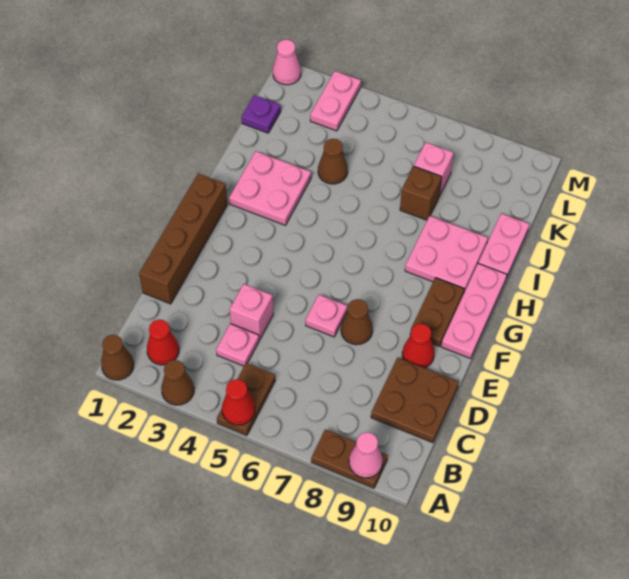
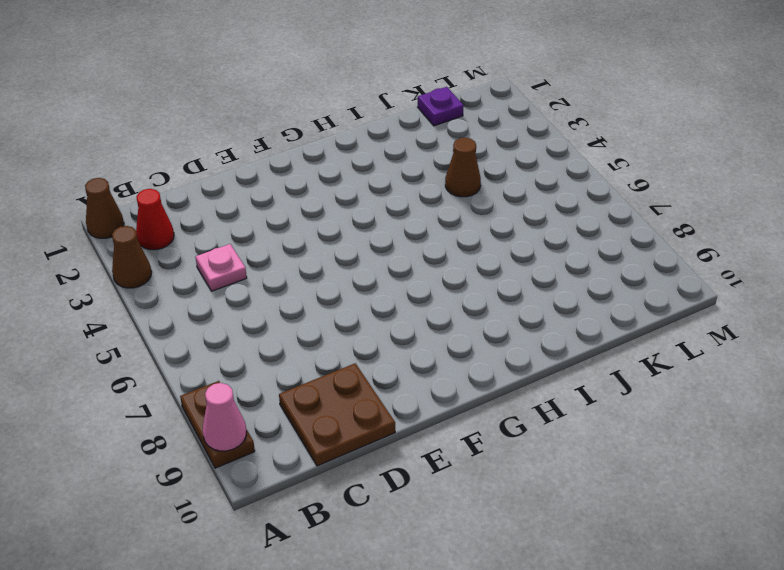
none -> brown plate A5:B5 level 1
none -> brown brick D1:G1 level 1
none -> pink brick D4 level 1

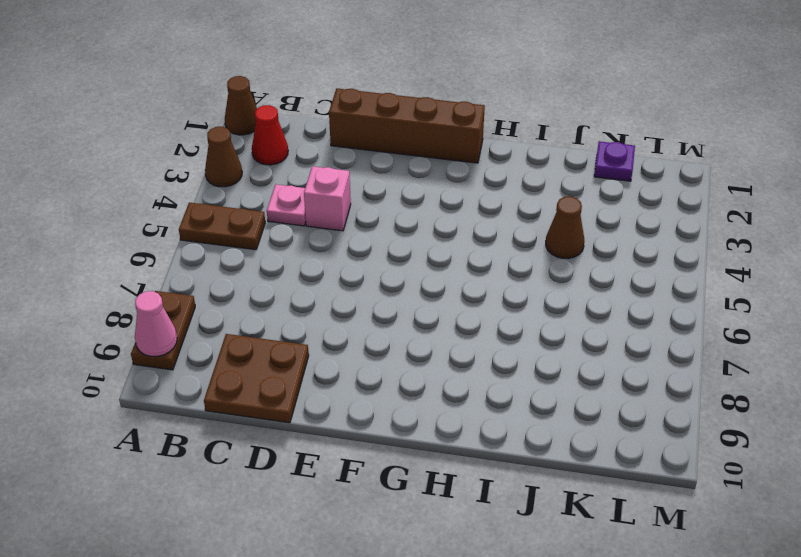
none -> pink plate E6 level 1
none -> brown cone E7 level 1
none -> red cone E9 level 1

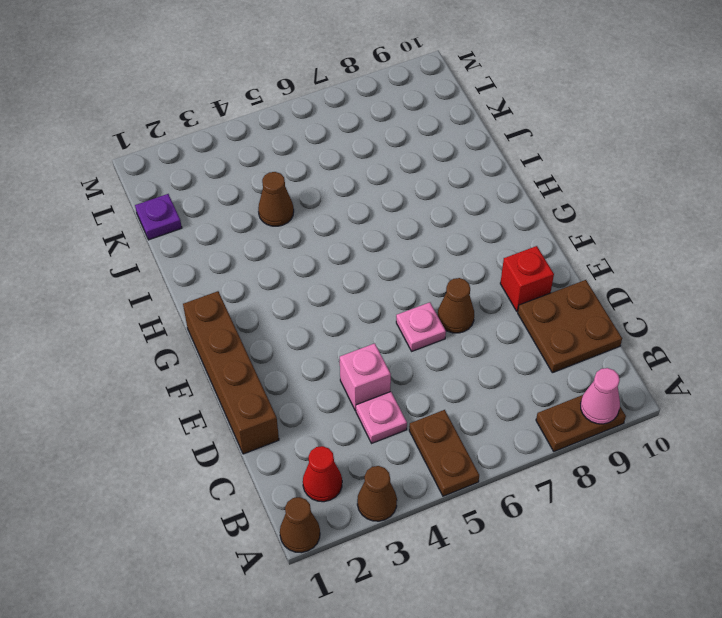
red brick E9 level 1 -> red cone E9 level 1
none -> brown plate F9:G9 level 1
none -> pink plate F10:H10 level 1
none -> pink plate H2:I3 level 1

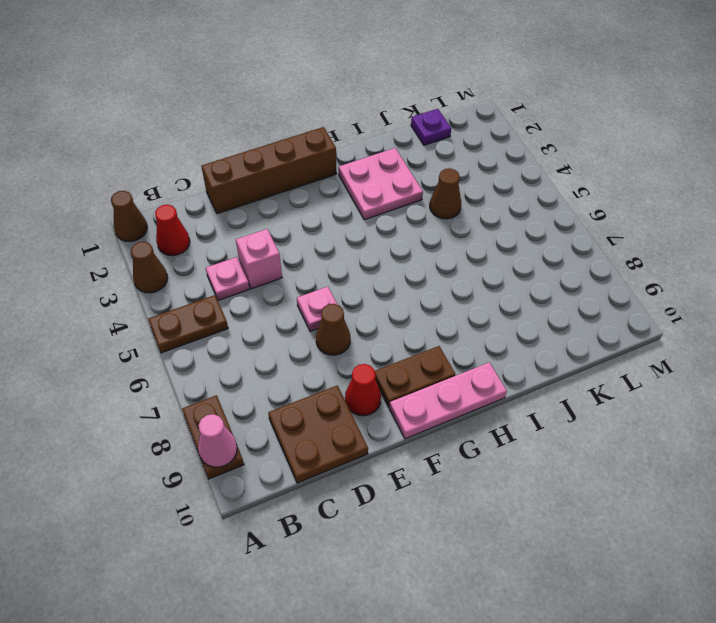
none -> pink plate H8:I9 level 1
none -> pink plate I10:J10 level 1
none -> brown brick J7 level 1

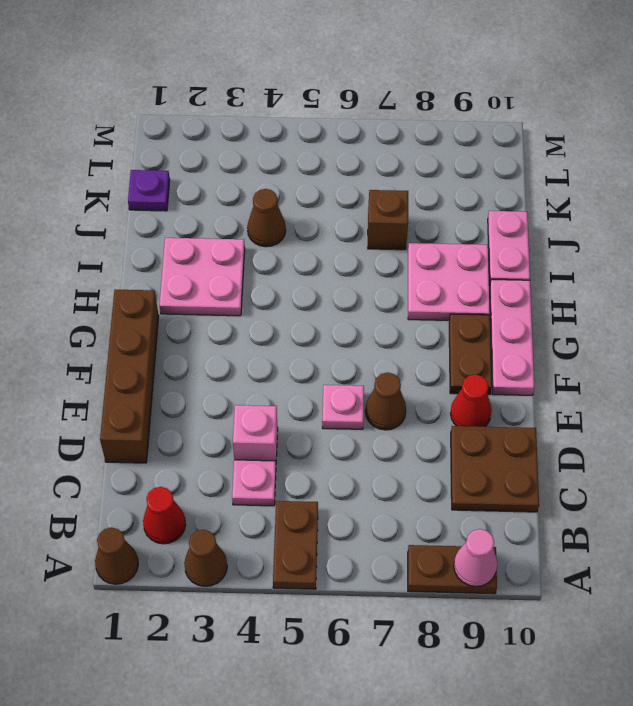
none -> pink brick K7 level 1
none -> pink plate L3:M3 level 1
none -> pink cone M1 level 1

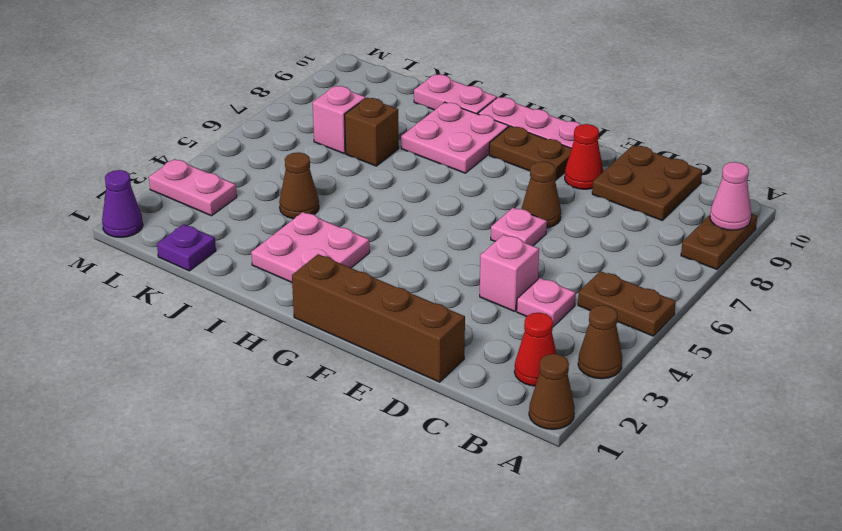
purple cone M1 level 1 -> pink cone M1 level 1
none -> red cone A5 level 2

